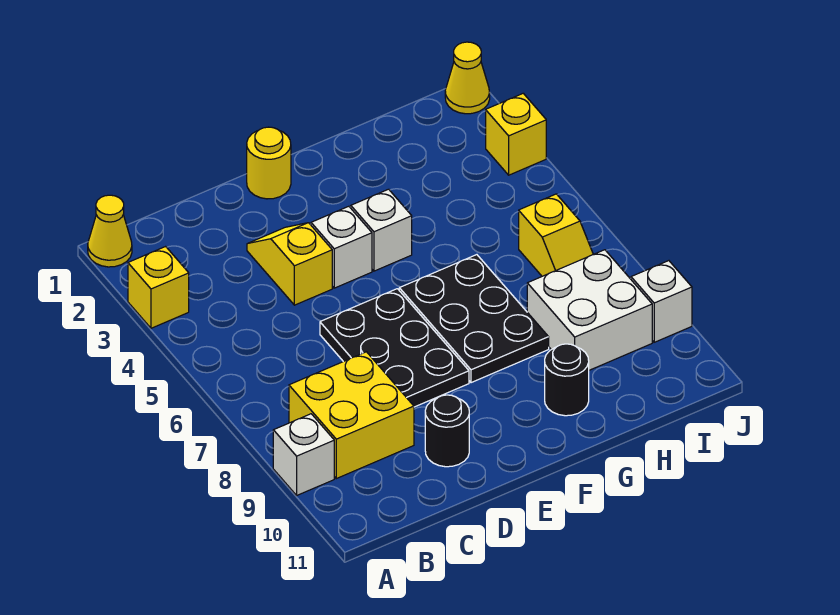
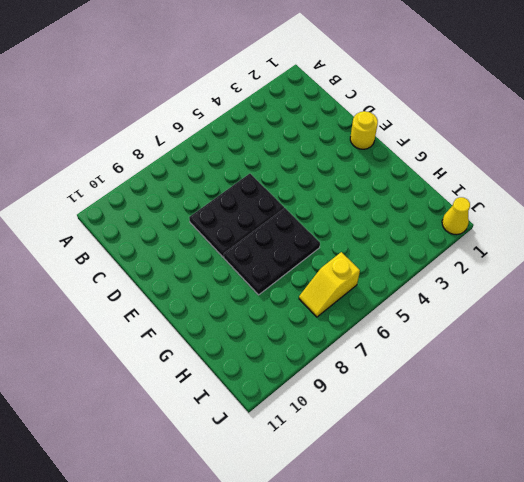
none -> yellow cone A1 level 1
none -> yellow brick A3 level 1
none -> white brick A9 level 1

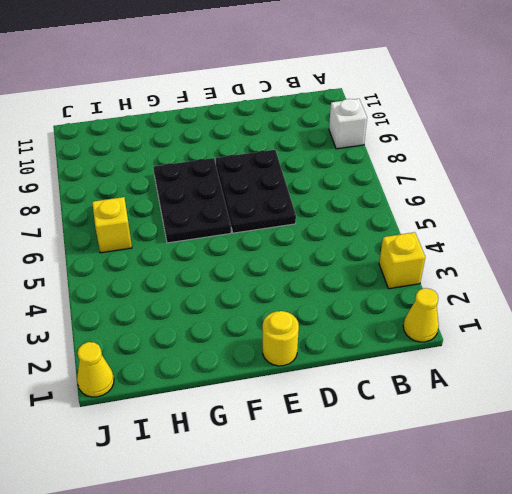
none -> yellow brick B8:C9 level 1
none -> yellow slope D3:D4 level 1 top 4
none -> black round brick D10 level 1

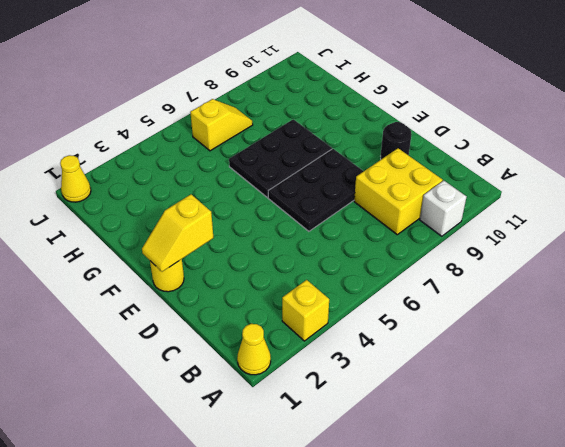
yellow slope E1:E2 level 2 top 2 -> yellow slope D3:D4 level 1 top 4
none -> white brick E4 level 1
none -> white brick F4 level 1
none -> black round brick G10 level 1

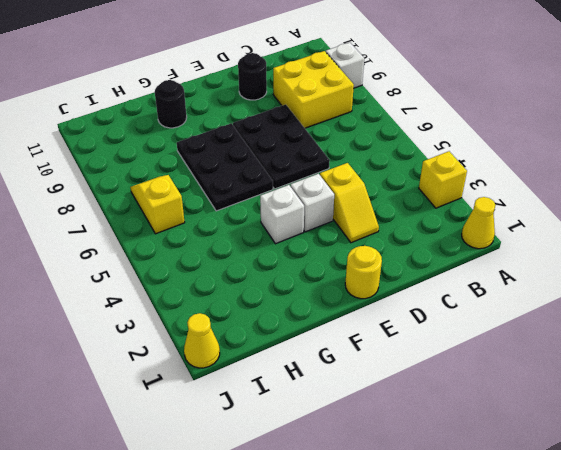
none -> white brick H8:I9 level 1
none -> yellow brick J3 level 1
none -> white brick J9 level 1

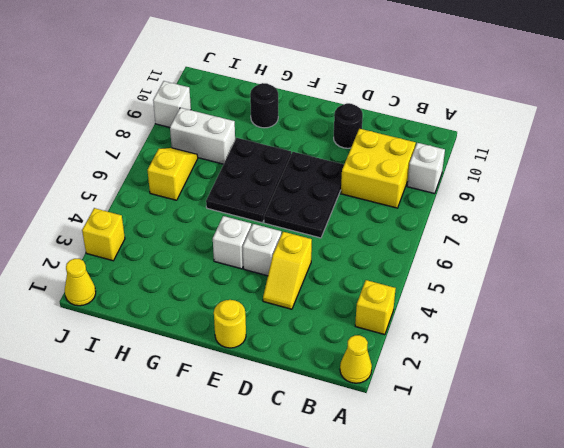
white brick H8:I8 level 1 -> white brick H8:I9 level 1

